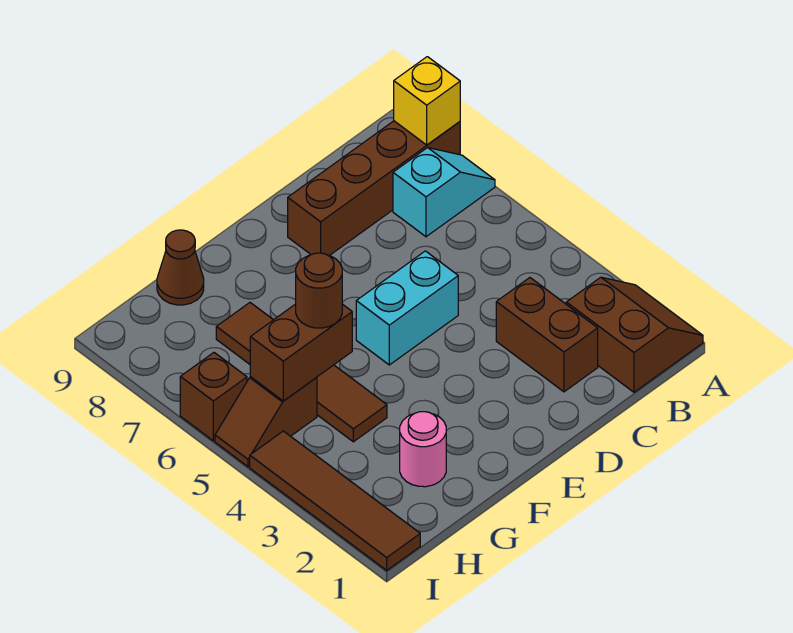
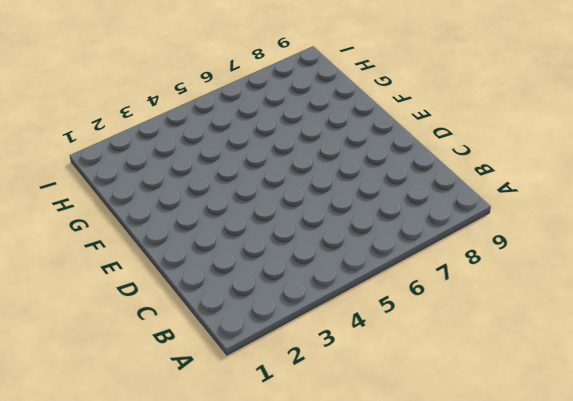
none -> brown slope A1:B2 level 1 top B
none -> cyan slope A7:B7 level 1 top B
none -> brown brick A8:D8 level 1

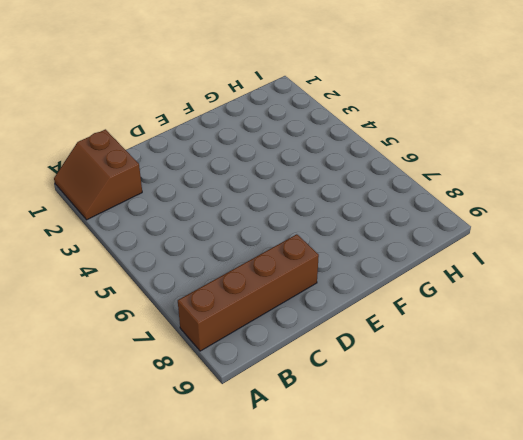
none -> cyan slope A7:B7 level 1 top B
none -> brown brick C2:C3 level 1
none -> cyan brick D5:E5 level 1

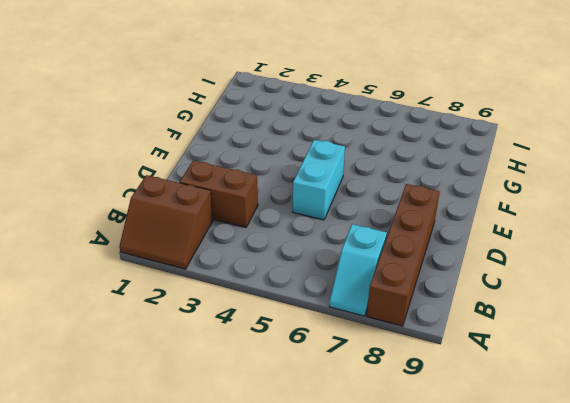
none -> pink round brick G2 level 1
none -> brown tile G4:G7 level 1
none -> brown cone G9 level 1

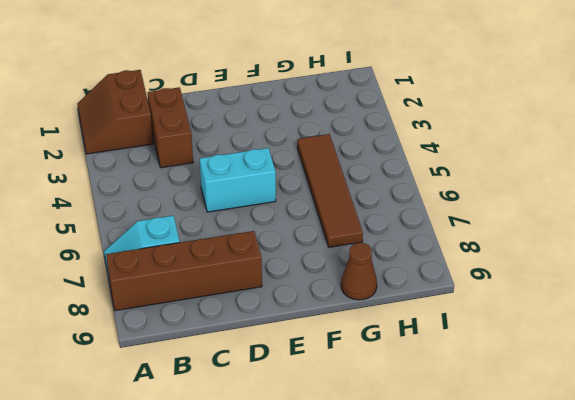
none -> pink round brick G2 level 1
none -> brown slope H5:I5 level 1 top H
none -> brown tile I1:I4 level 1

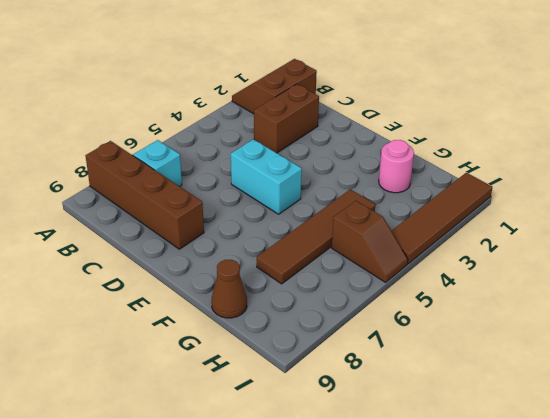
none -> brown brick I6 level 1
none -> yellow brick A8 level 2
none -> brown brick G5:H5 level 2

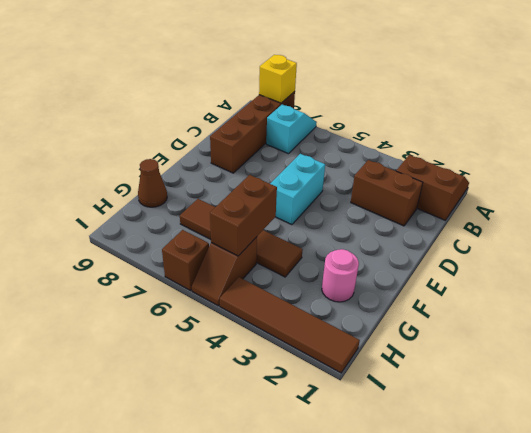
none -> brown round brick G5 level 3

